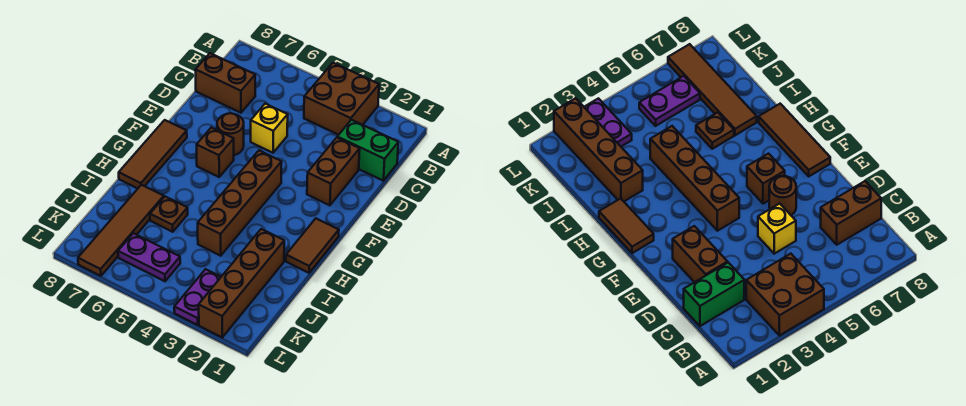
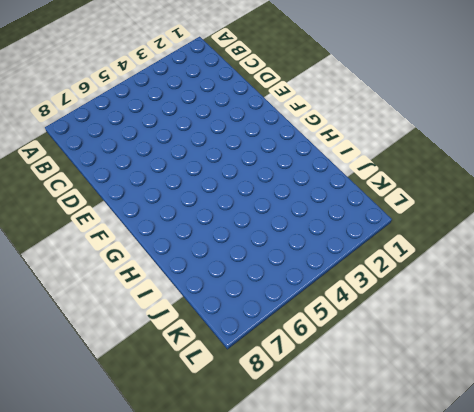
none -> brown brick A3:B4 level 1
none -> green brick C1:C2 level 1
none -> brown brick C7:C8 level 1

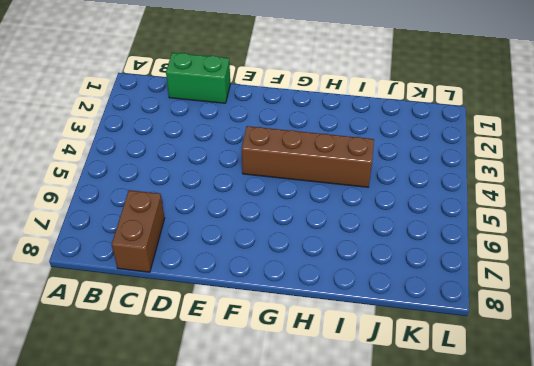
green brick C1:D1 level 1 -> green brick C1:C2 level 1
none -> brown brick A3:B4 level 1
none -> brown brick D2:E2 level 1
none -> yellow brick D5 level 1

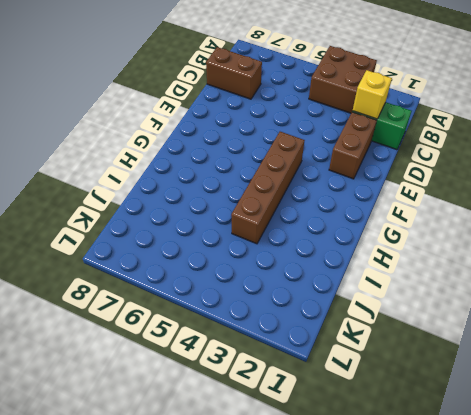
yellow brick C2 level 2 -> yellow brick D5 level 1
none -> brown round brick E6 level 1
none -> brown brick F6 level 1
none -> brown tile F8:H8 level 1

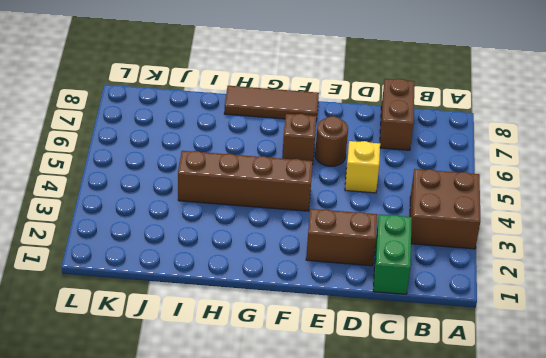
none -> brown tile G1:H1 level 1
none -> brown brick I2:L2 level 1
none -> brown plate I6 level 1

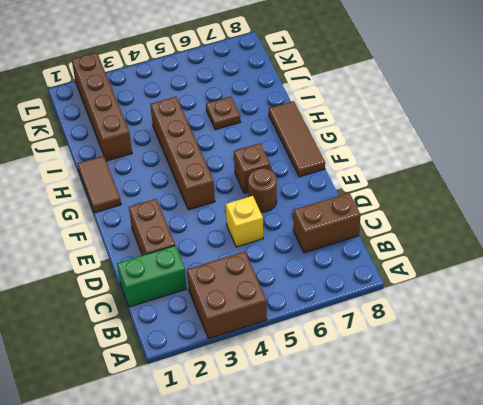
none -> brown tile I7:L7 level 1
none -> purple plate K3:L3 level 1
none -> purple plate K5:K6 level 1

